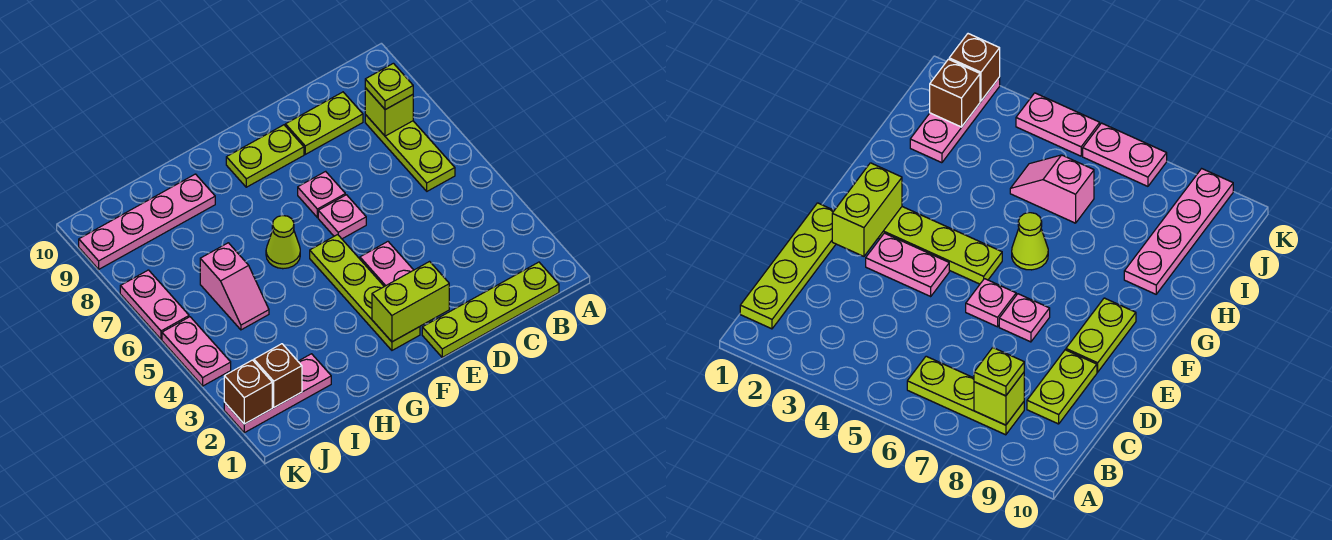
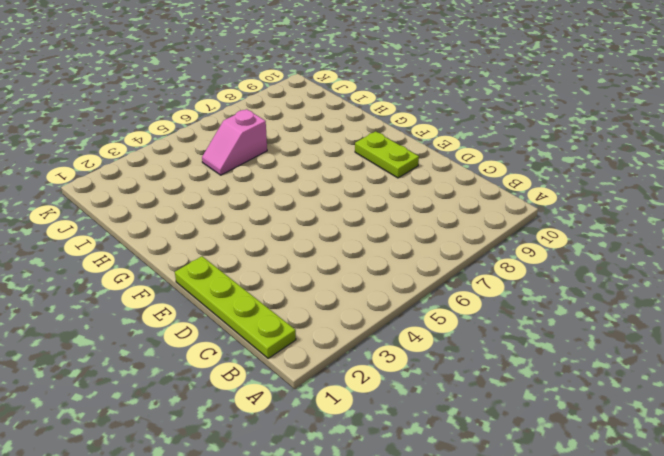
none -> lime plate B6:B8 level 1
none -> lime plate C9:D9 level 1
none -> pink plate E3:E4 level 1

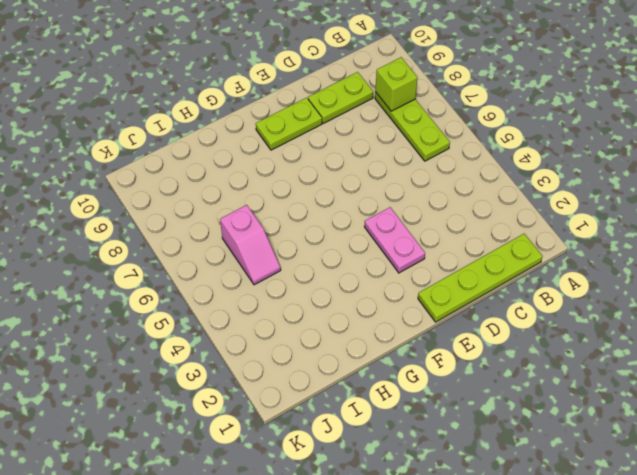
none -> pink plate E6 level 1
none -> pink plate E7 level 1
none -> lime plate F2:F5 level 1

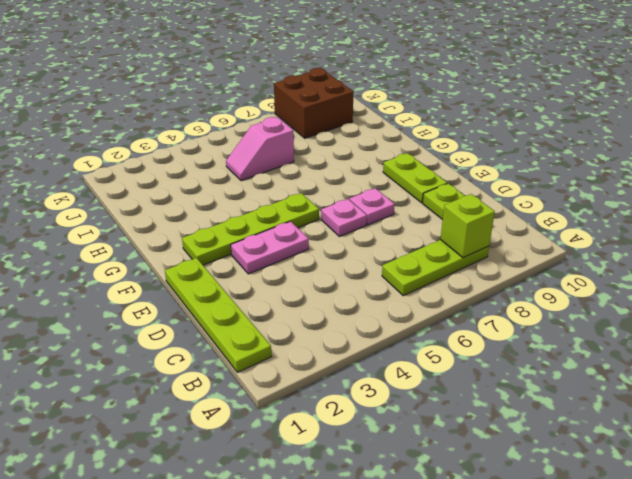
brown brick J8:K9 level 1 -> pink plate H9:K9 level 1
none -> lime cone G6 level 1
none -> pink plate I2:K2 level 1
none -> pink plate K4:K5 level 1

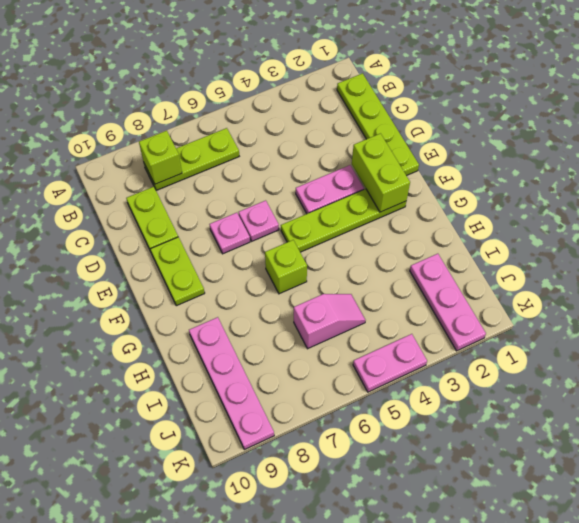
lime brick G6 level 1 -> lime cone G6 level 1
none -> pink plate K6:K7 level 1
none -> brown brick J2 level 2
none -> brown brick K2 level 2

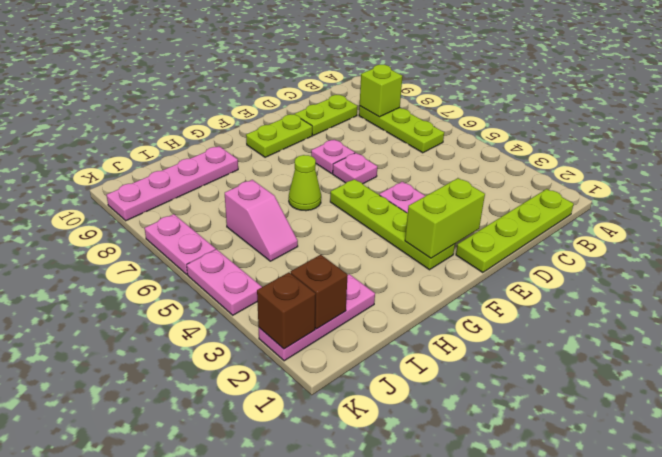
none -> lime plate B8 level 3

